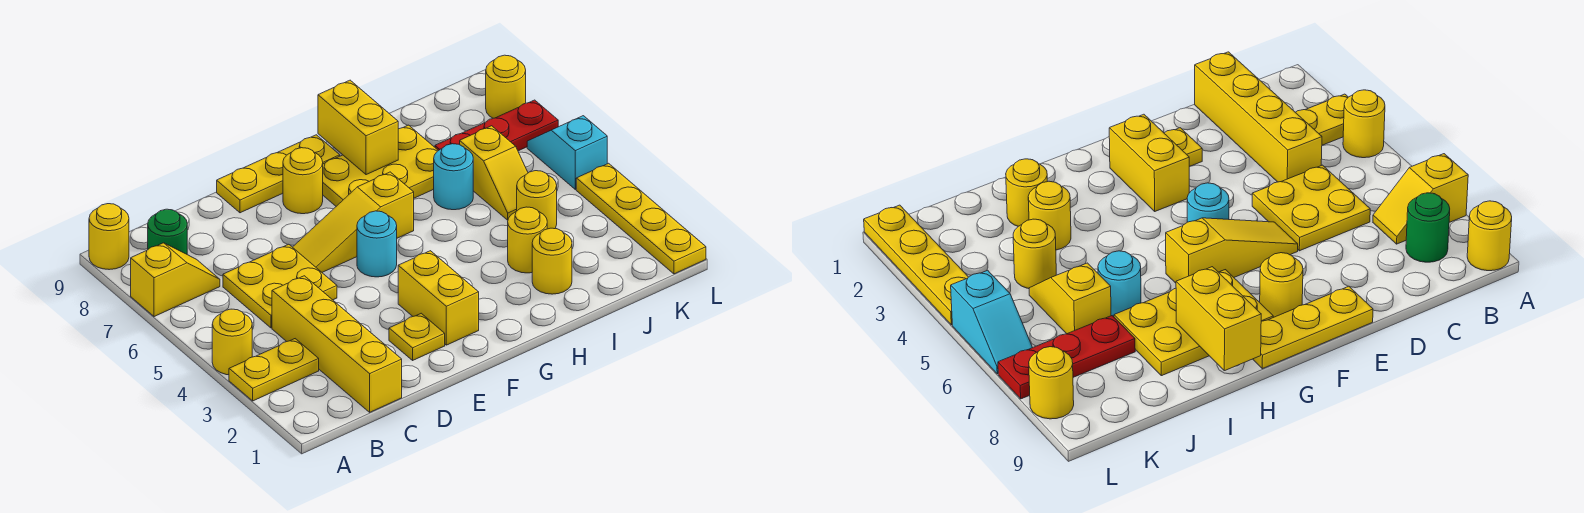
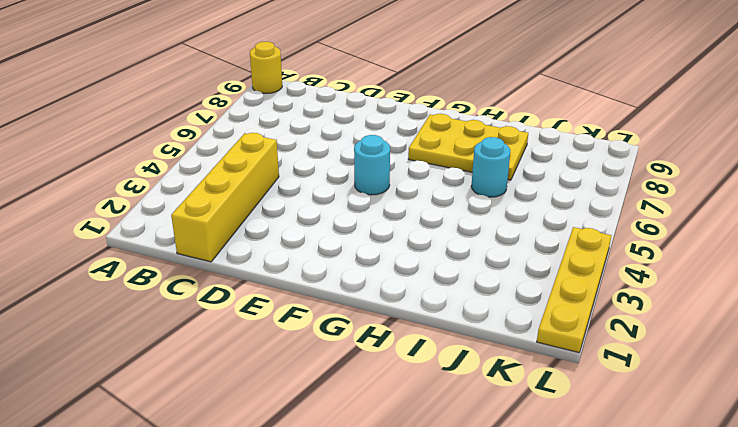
none -> yellow plate A3:B3 level 1
none -> yellow round brick A4 level 1
none -> yellow slope A7:B7 level 1 top A

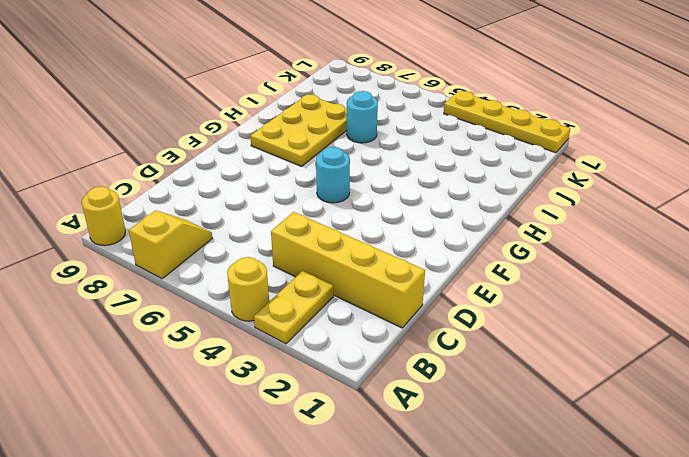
none -> green round brick B8 level 1
none -> yellow plate C5:D6 level 1
none -> yellow plate E2 level 1

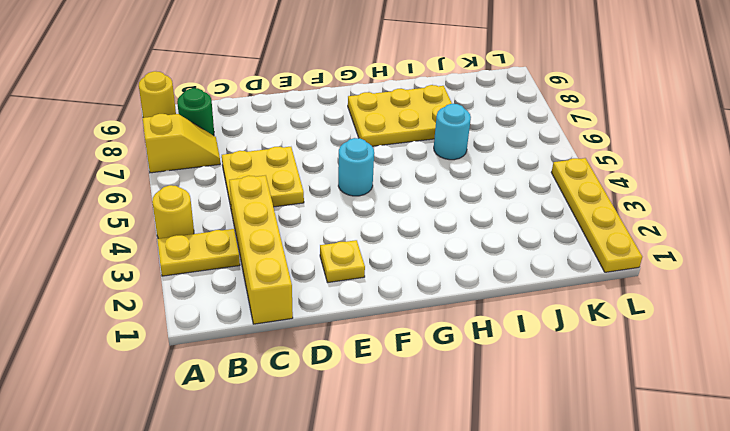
none -> yellow slope E6:G6 level 1 top G
none -> yellow plate E9:G9 level 1
none -> yellow brick F2:F3 level 1

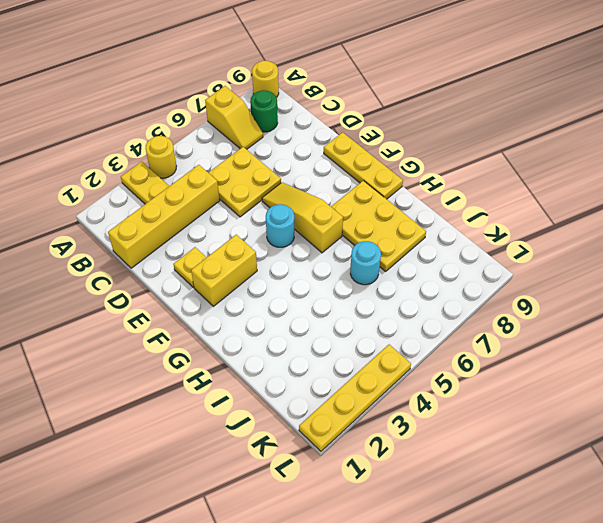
none -> yellow round brick F8 level 1
none -> yellow round brick I2 level 1
none -> yellow round brick I3 level 1

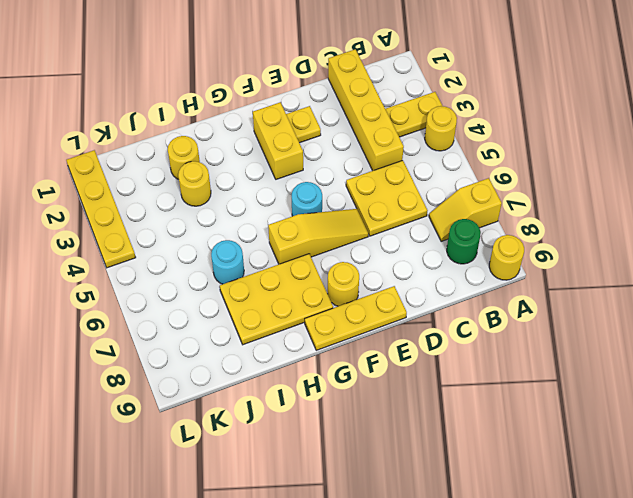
none -> yellow round brick J4 level 1
none -> yellow slope J5:J6 level 1 top 6
none -> red plate J7:L7 level 1

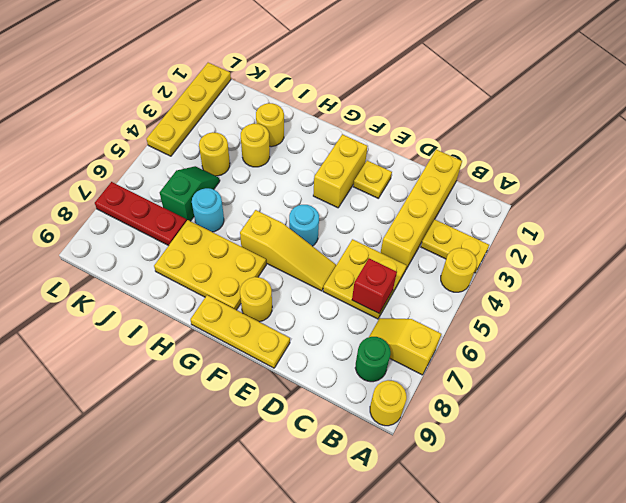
red brick C6 level 2 -> none
green slope J5:J6 level 1 top 6 -> yellow slope J5:J6 level 1 top 6
none -> cyan slope L5:L6 level 1 top 5
none -> yellow round brick L8 level 1
none -> yellow brick H8:H9 level 2

